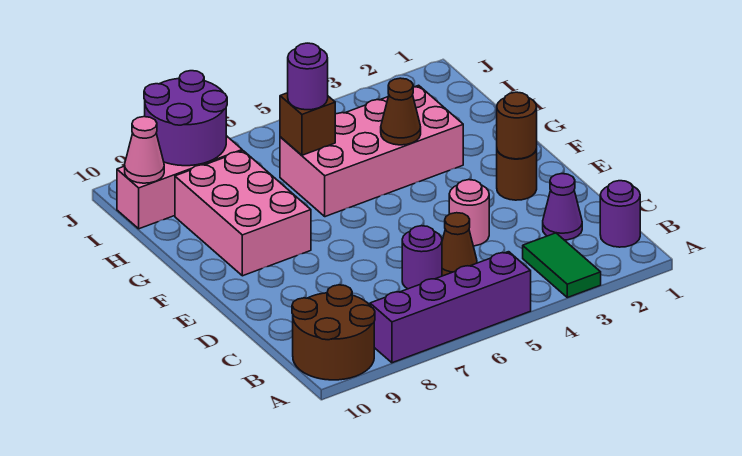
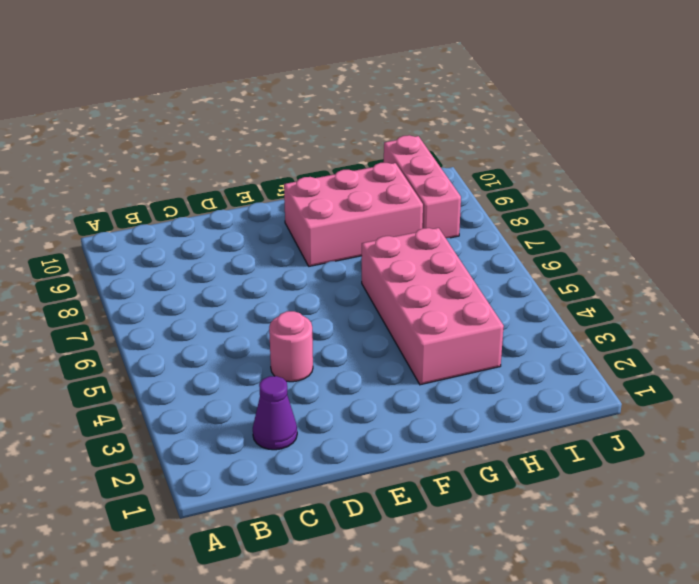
none -> green tile A3:B3 level 1
none -> purple brick A5:A8 level 1
none -> brown round brick A9:B10 level 1

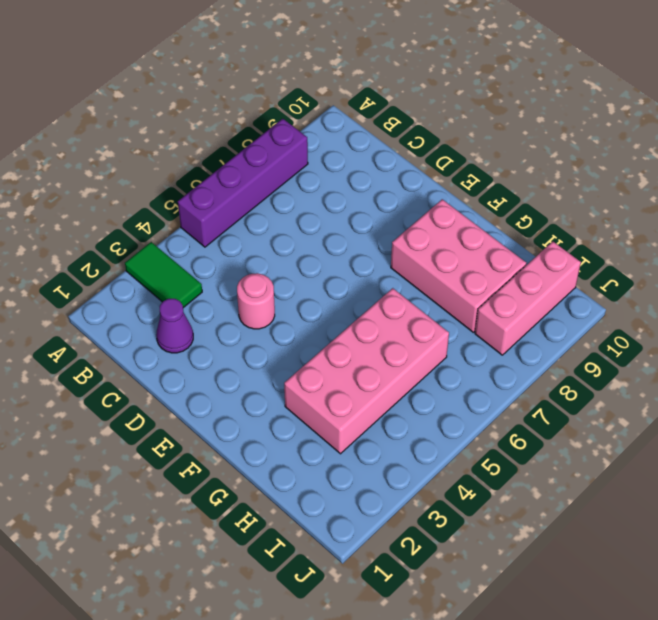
none -> brown round brick A9:B10 level 1
none -> purple round brick B1 level 1
none -> brown cone C5 level 1

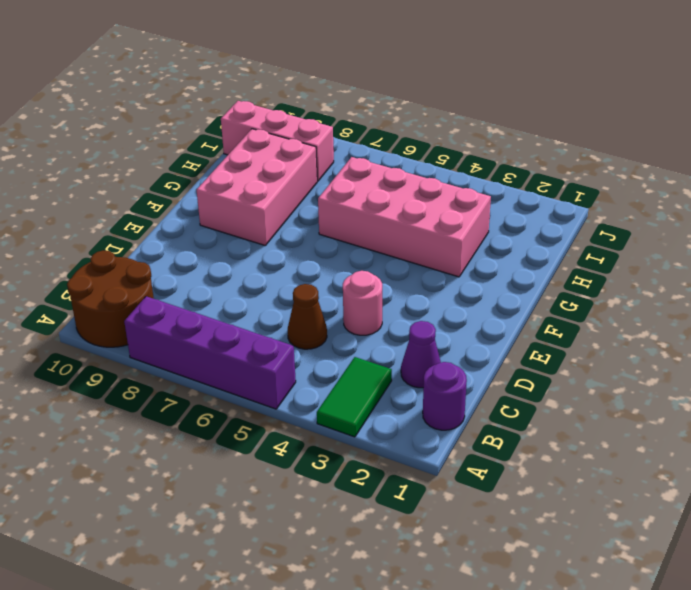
none -> purple round brick C6 level 1
none -> brown round brick E2 level 1
none -> brown round brick E2 level 2

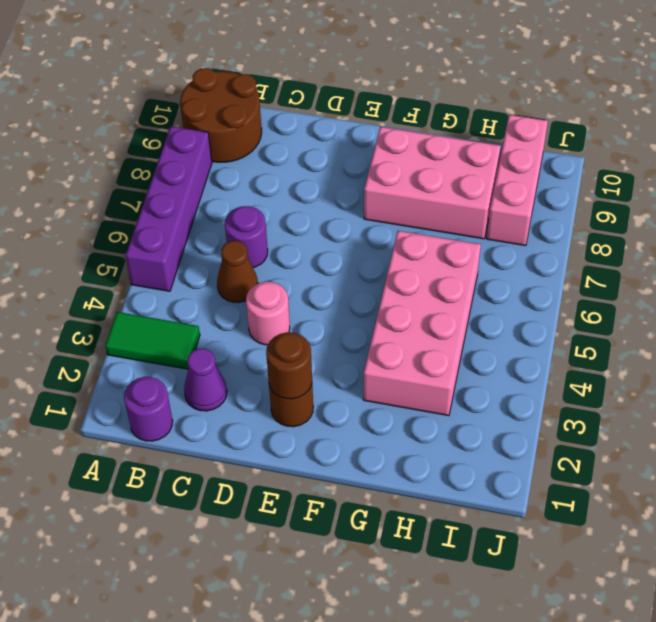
none -> brown cone G4 level 2
none -> brown brick H6 level 2
none -> purple round brick I8:J9 level 2

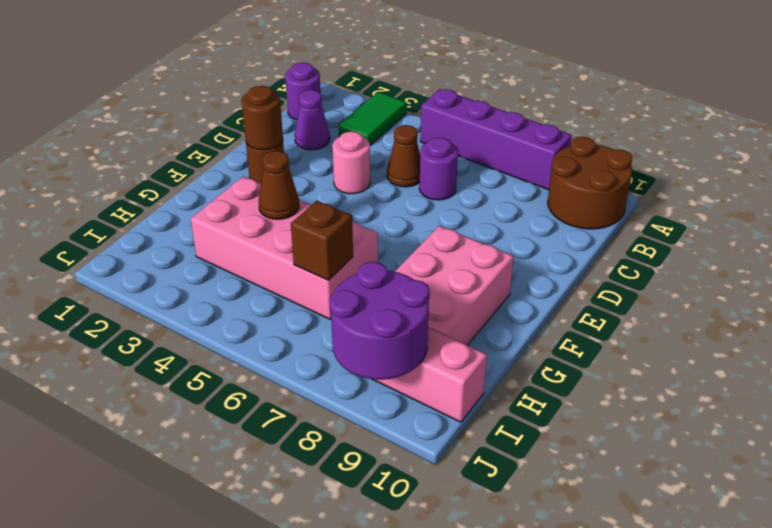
none -> pink cone I10 level 2
none -> purple round brick H6 level 3

